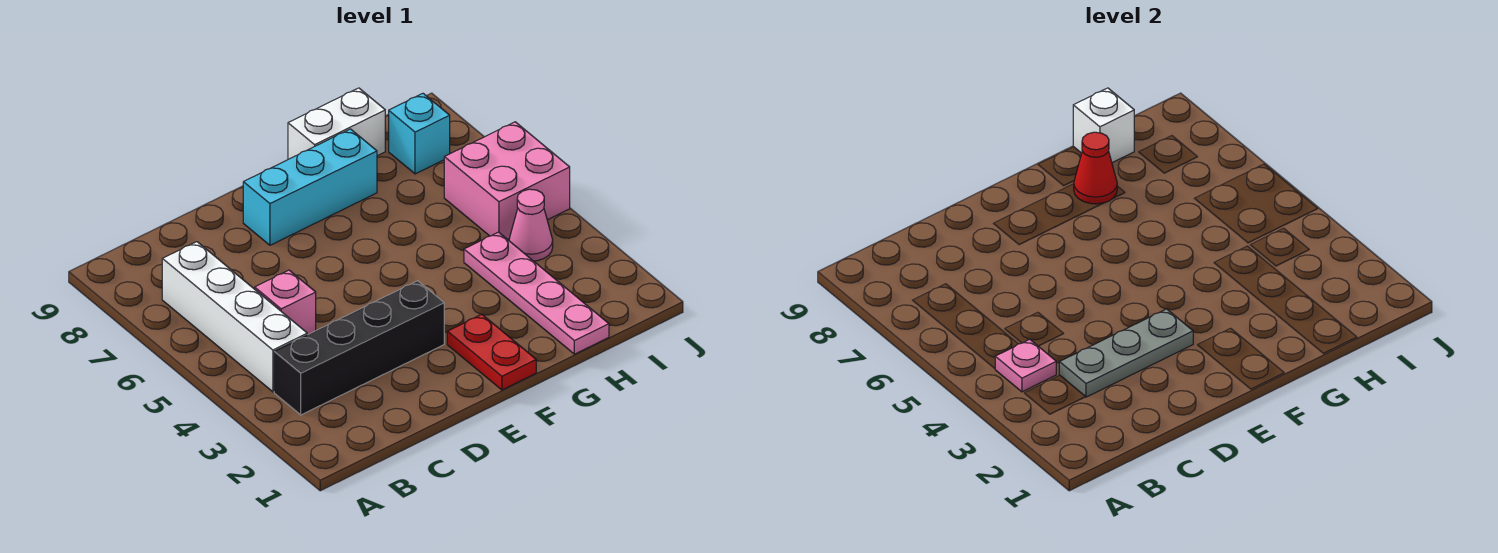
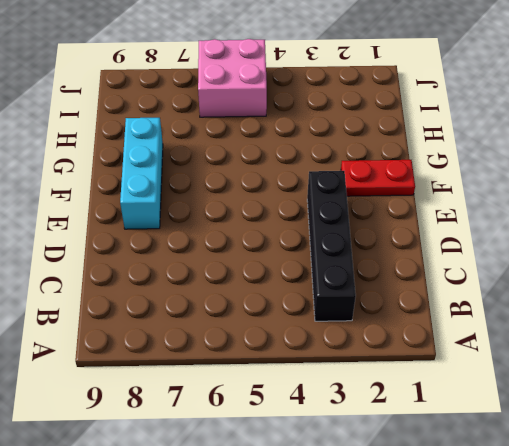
none -> white brick B4:B7 level 1
none -> pink brick C5 level 1
none -> white brick G9:H9 level 1

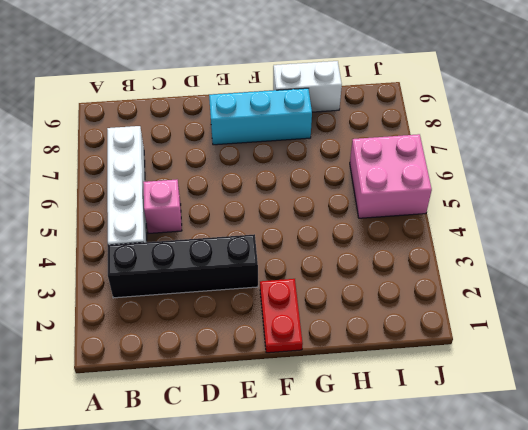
none -> pink plate H1:H4 level 1
none -> pink cone I4 level 1
none -> cyan brick I8 level 1

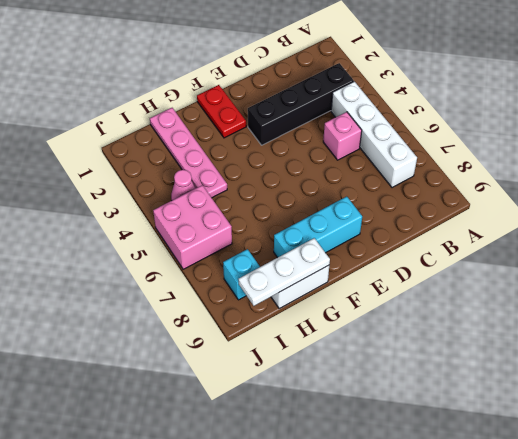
white plate G9:I9 level 2 -> white brick H9 level 2
none -> pink plate B4 level 2
none -> grey plate C3:E3 level 2
none -> red cone G8 level 2

